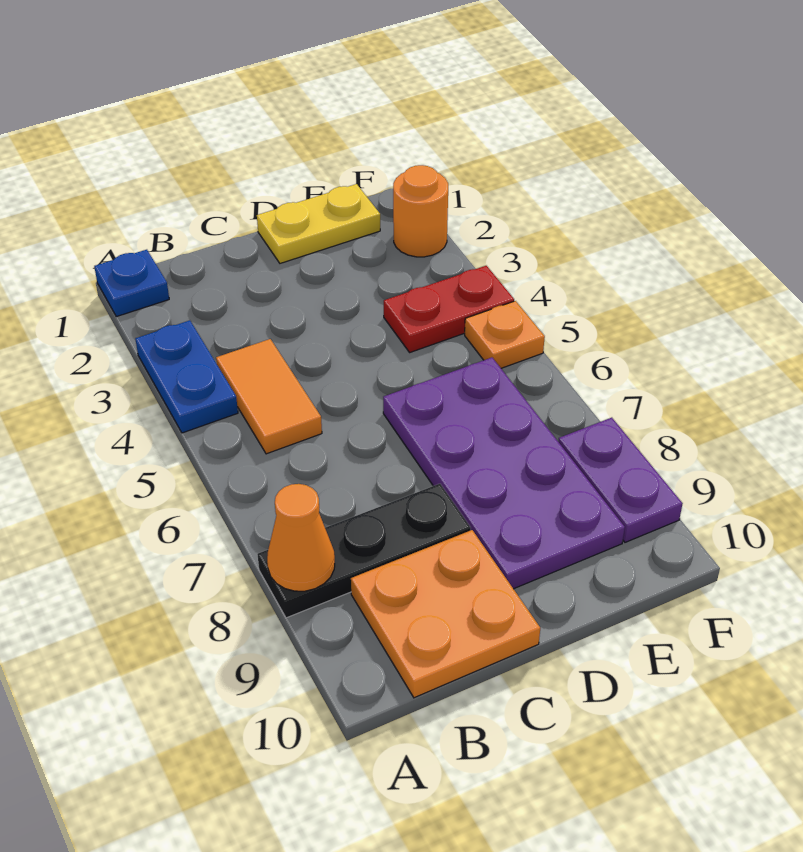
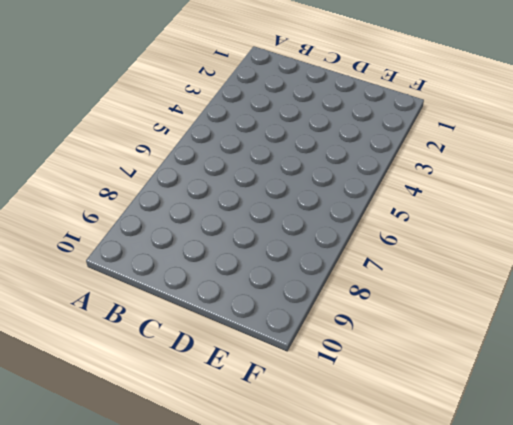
none -> blue plate A1 level 1
none -> blue plate A3:A4 level 1
none -> black plate A8:C8 level 1

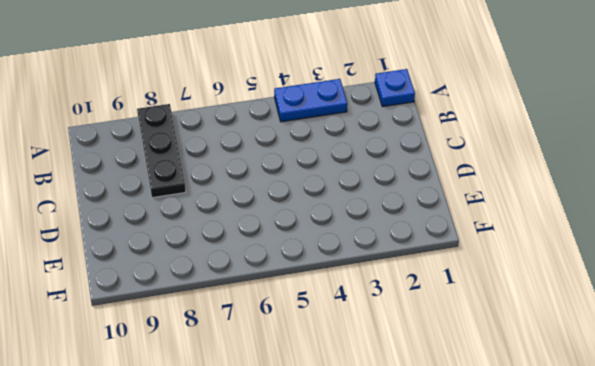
none -> orange tile B4:B5 level 1
none -> orange plate B9:C10 level 1
none -> yellow plate D1:E1 level 1

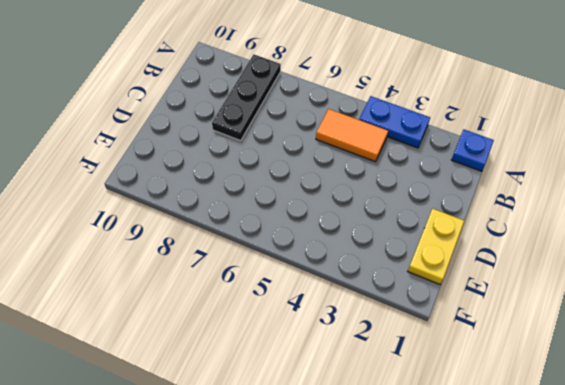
none -> orange plate B9:C10 level 1
none -> purple plate D6:E9 level 1
none -> red plate E4:F4 level 1

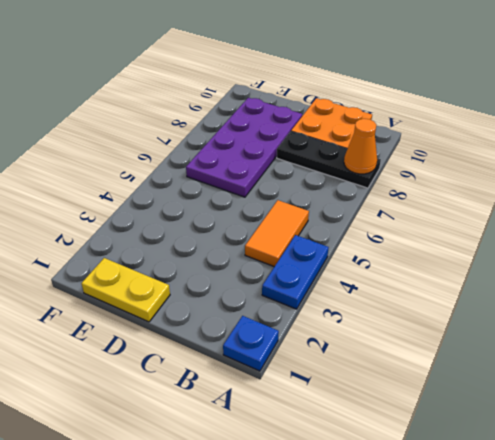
none -> red plate E4:F4 level 1
none -> orange round brick F2 level 1
none -> orange plate F5 level 1

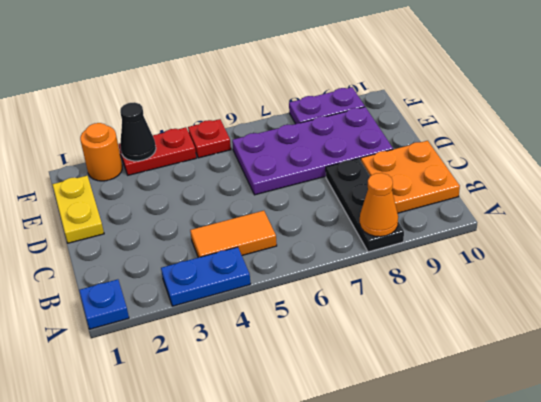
red plate F3:F4 level 1 -> red plate E4:F4 level 1
black cone F3 level 2 -> none
red plate F5 level 1 -> orange plate F5 level 1

